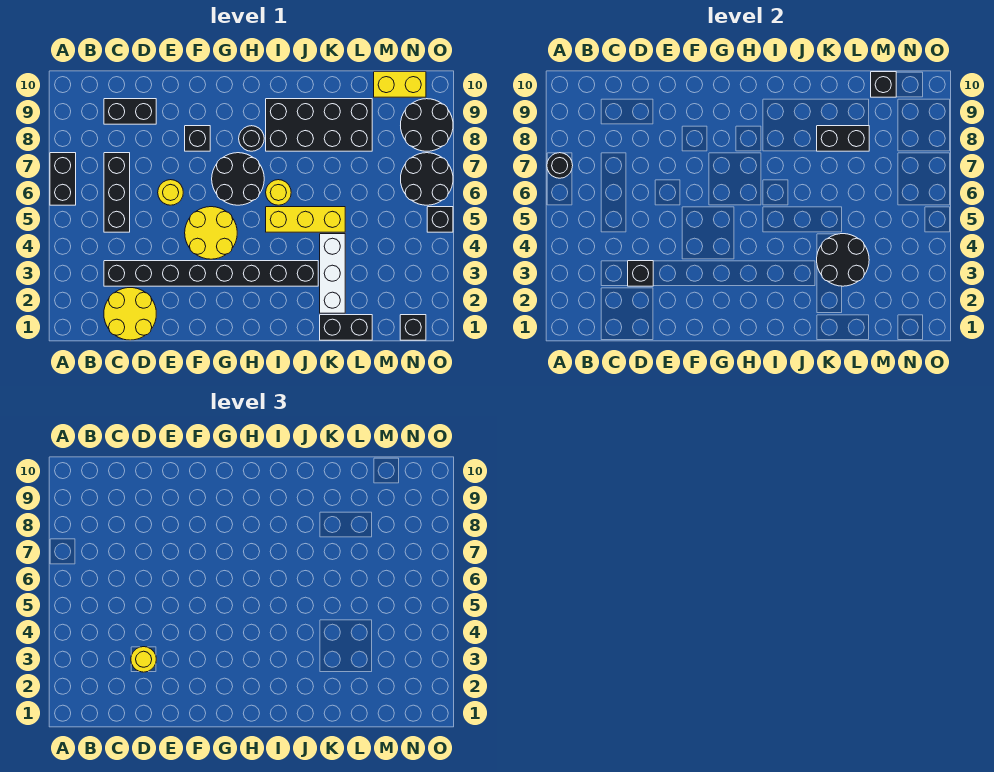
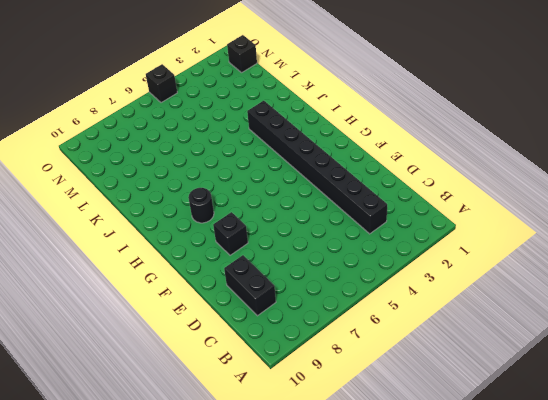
none -> black brick A6:A7 level 1
none -> yellow round brick C1:D2 level 1
none -> black brick C5:C7 level 1

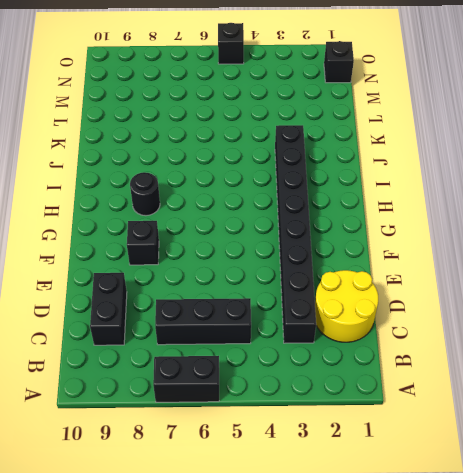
none -> yellow round brick E6 level 1
none -> yellow round brick F4:G5 level 1
none -> black round brick G6:H7 level 1

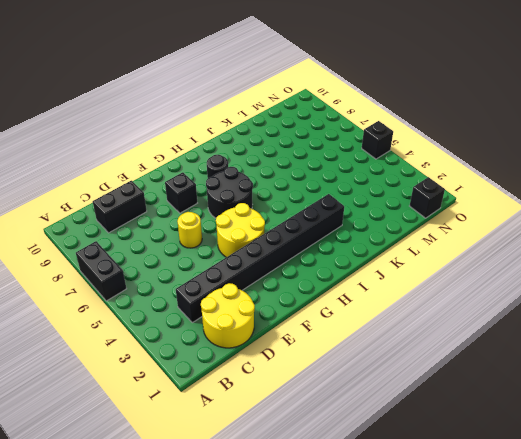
none -> black brick C5:C7 level 1
none -> yellow brick I5:K5 level 1
none -> yellow round brick I6 level 1

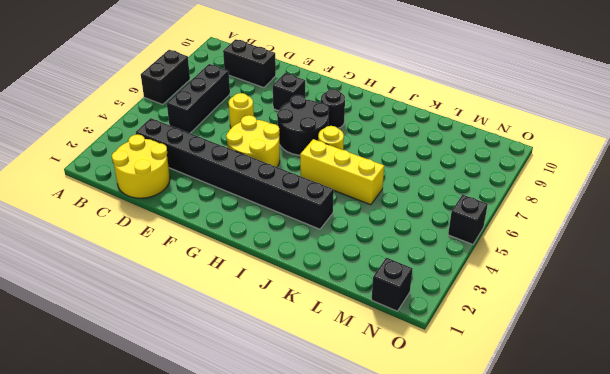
none -> black brick I8:L9 level 1
none -> black brick K1:L1 level 1
none -> white brick K2:K4 level 1

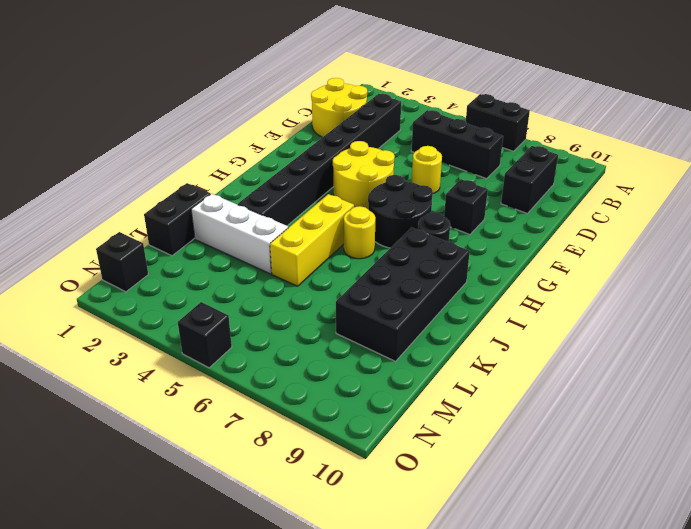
none -> yellow brick M10:N10 level 1
none -> black round brick N6:O7 level 1
none -> black round brick N8:O9 level 1

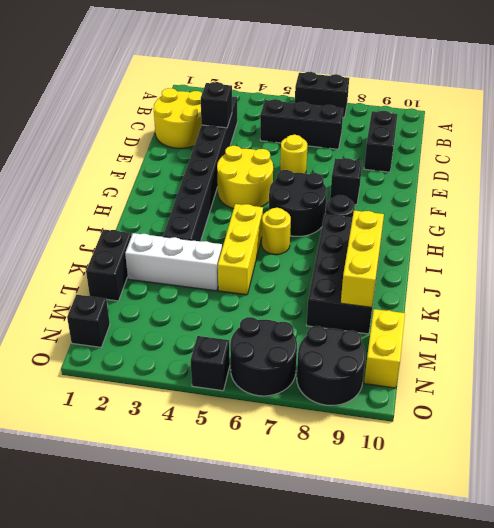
yellow brick J9:L9 level 2 -> none
none -> black round brick A7 level 2
none -> black round brick K3:L4 level 2
none -> black brick K8:L8 level 2

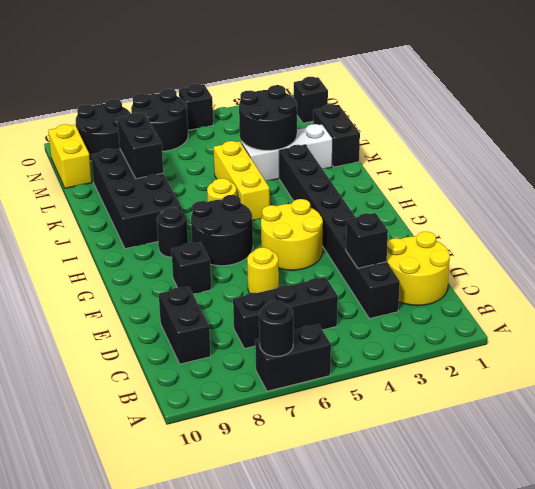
none -> black brick M10 level 2
none -> yellow round brick D3 level 3

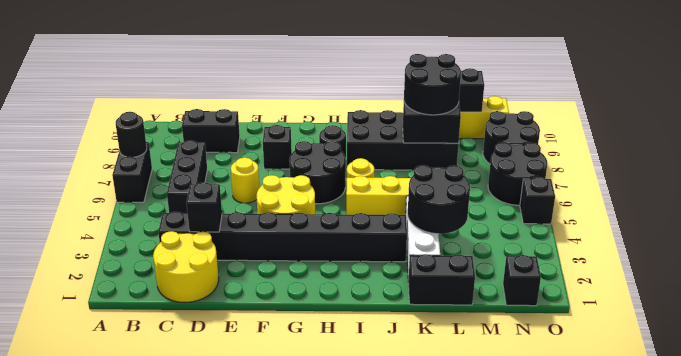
black round brick K8:L9 level 3 -> none
none -> yellow round brick D3 level 3

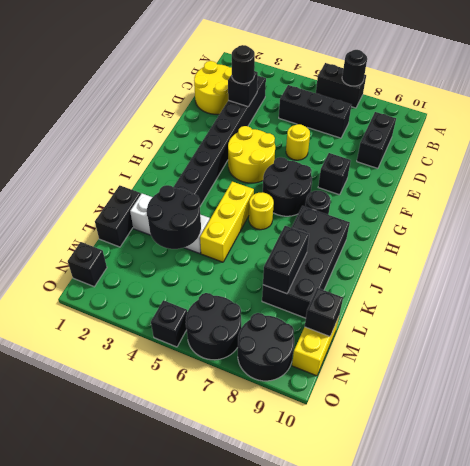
black round brick D3 level 3 -> yellow round brick D3 level 3

